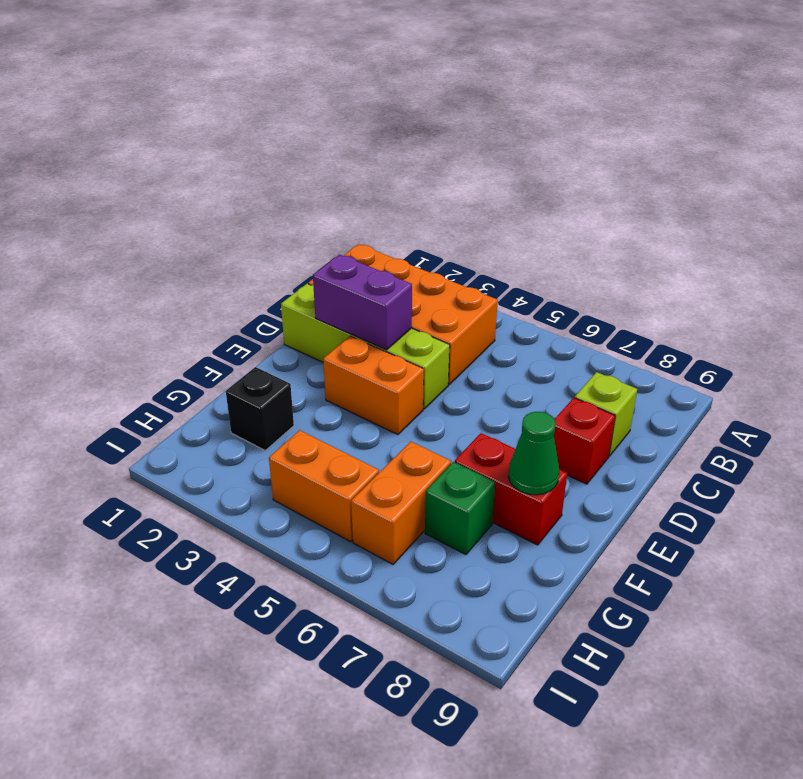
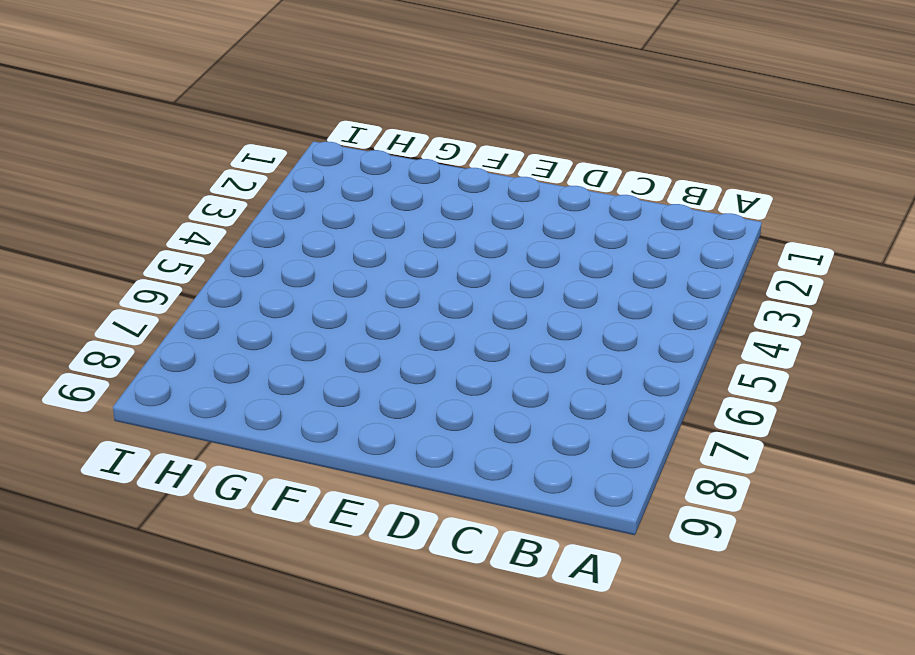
none -> orange brick B1:C4 level 1
none -> lime brick C8 level 1
none -> lime brick D1:D4 level 1

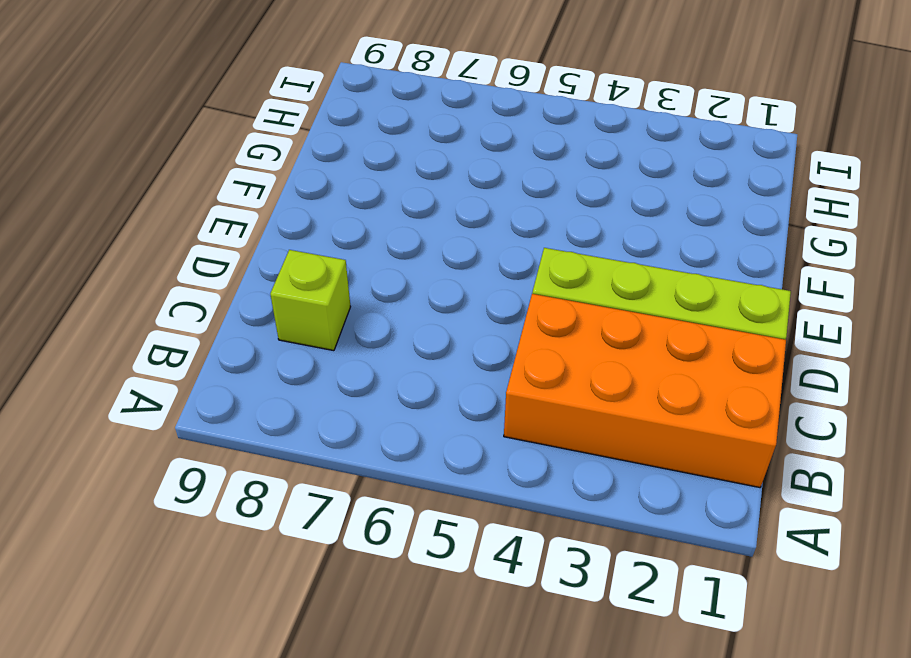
none -> red brick D8 level 1
none -> orange brick E3:E4 level 1
none -> red brick F7:F8 level 1

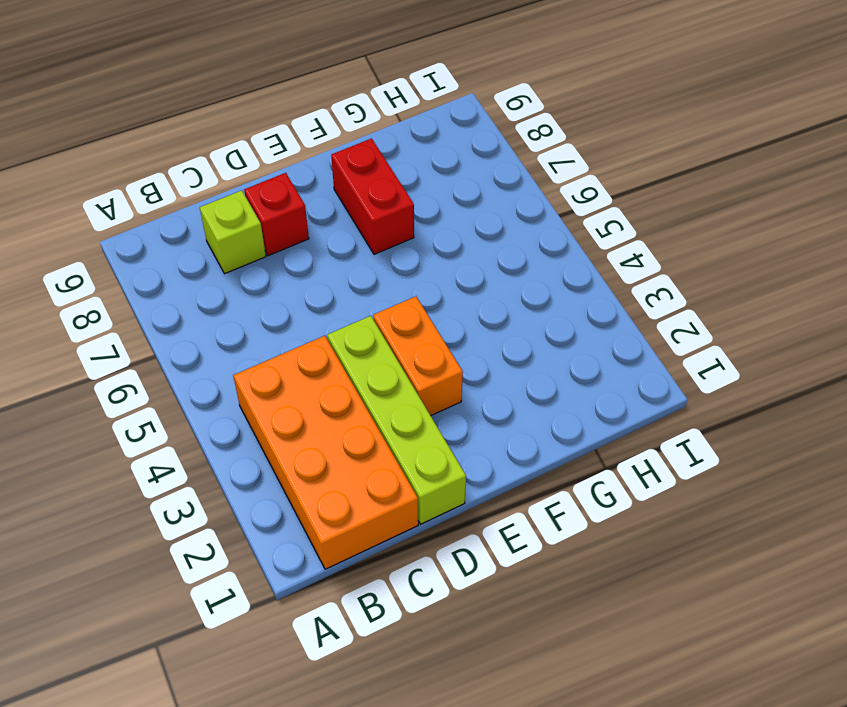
none -> black brick G2 level 1
none -> orange brick G6:H6 level 1
none -> green brick G7 level 1

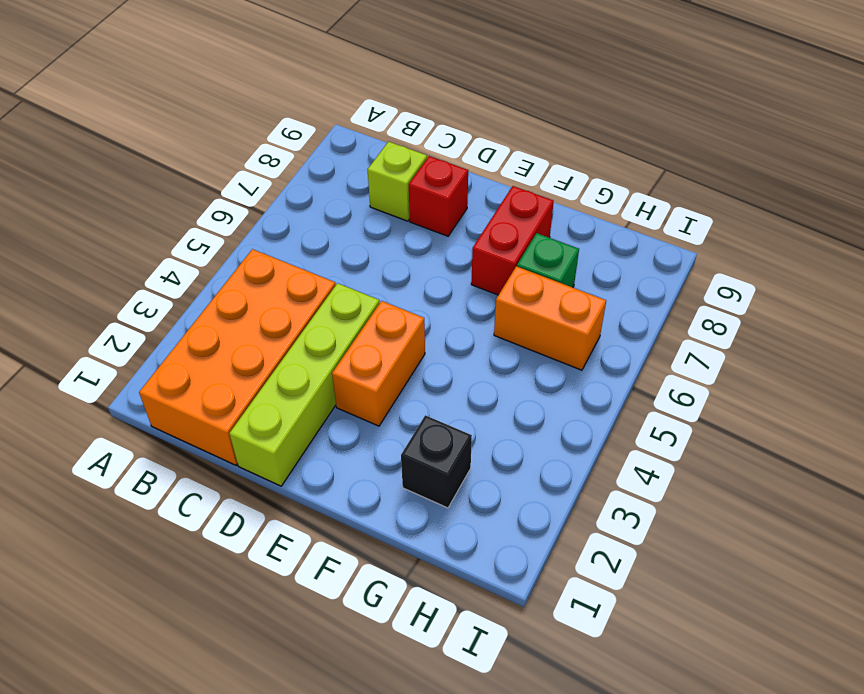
none -> orange brick H4:H5 level 1
none -> purple brick D2:D3 level 2
none -> green cone F8 level 2

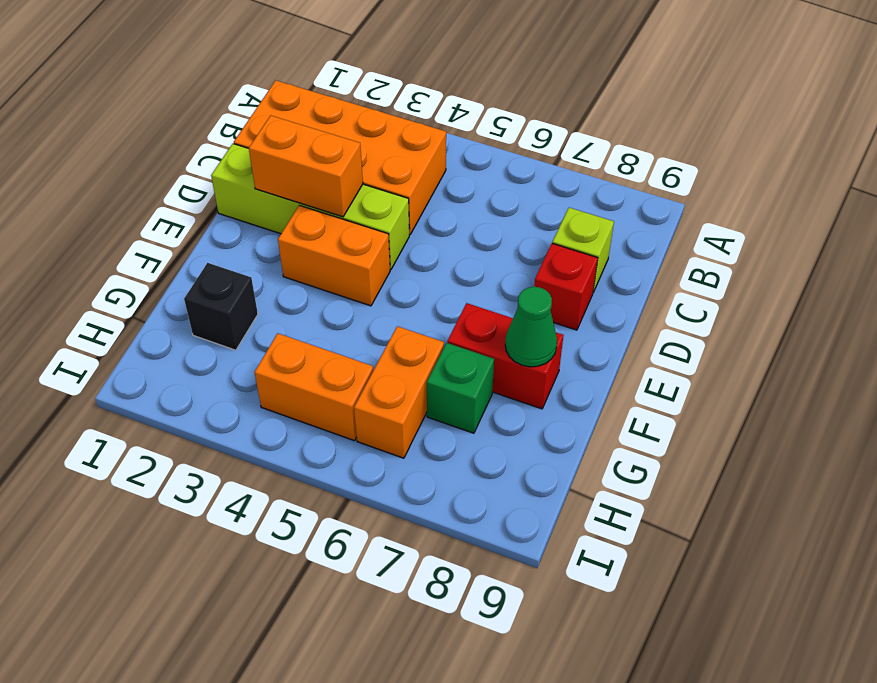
orange brick D2:D3 level 2 -> purple brick D2:D3 level 2

